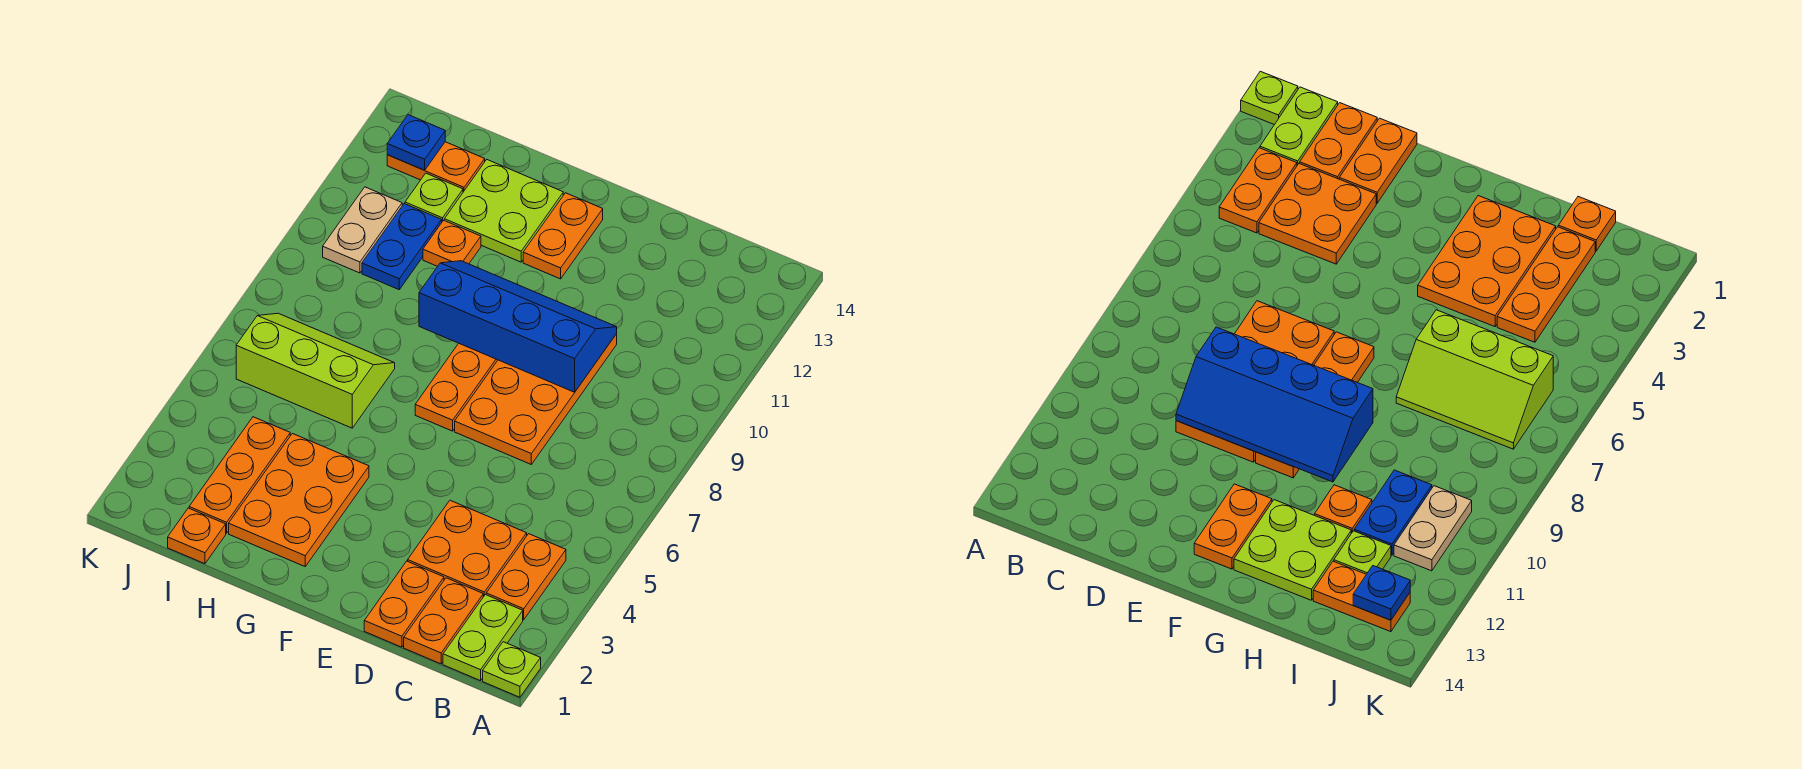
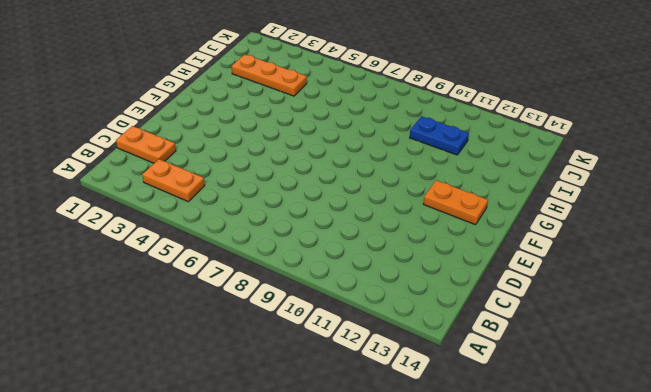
none -> lime plate A1 level 1
none -> lime plate B1:B2 level 1
none -> orange plate C3:D4 level 1

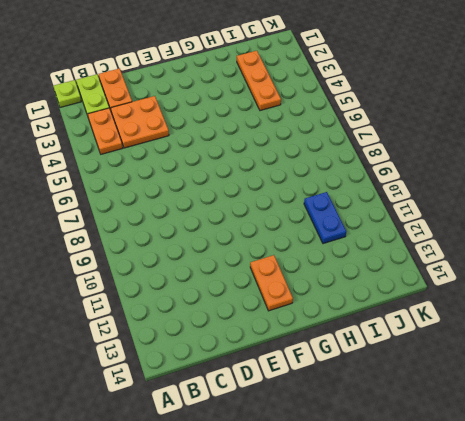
none -> orange plate D1:D2 level 1
none -> orange plate D7:E10 level 1
none -> orange plate F7:F10 level 1

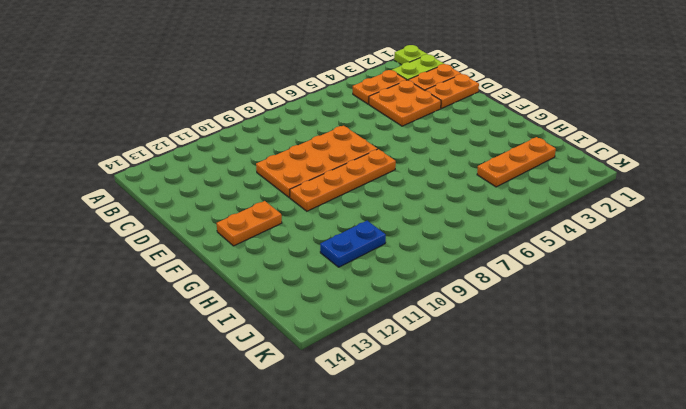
none -> orange plate G2:H4 level 1
none -> lime plate G12:H13 level 1
none -> lime slope H6:J7 level 1 top 6

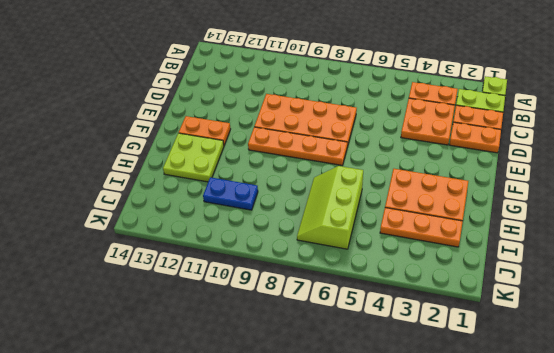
none -> orange plate H11 level 1
none -> orange plate I1 level 1
none -> lime plate I12 level 1

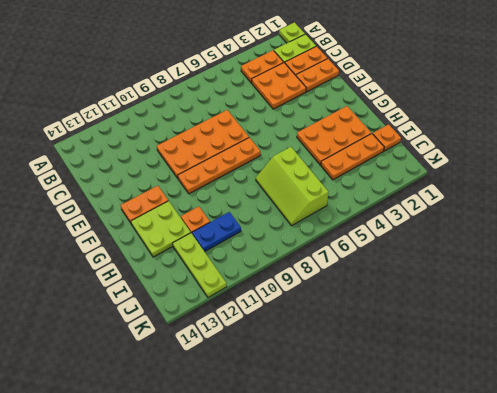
lime plate I12:K12 level 1 -> lime plate I12 level 1
none -> orange plate I13:J13 level 1
none -> tan plate J10:J11 level 1
none -> blue slope D9:G10 level 2 top 9

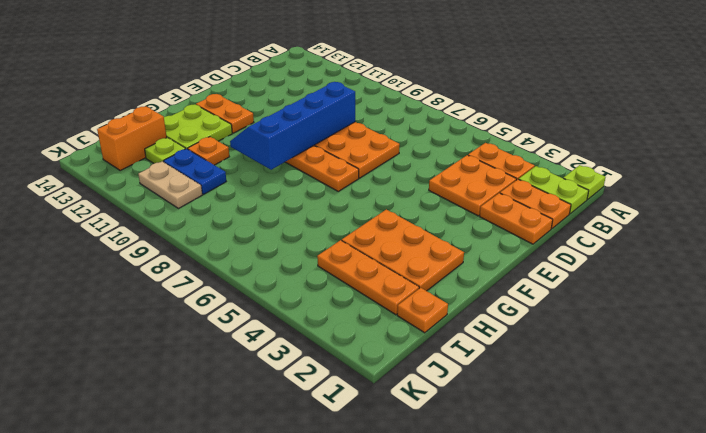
orange brick I13:J13 level 1 -> orange plate I13:J13 level 1
none -> lime slope H6:J7 level 1 top 6
none -> blue plate J13 level 2

